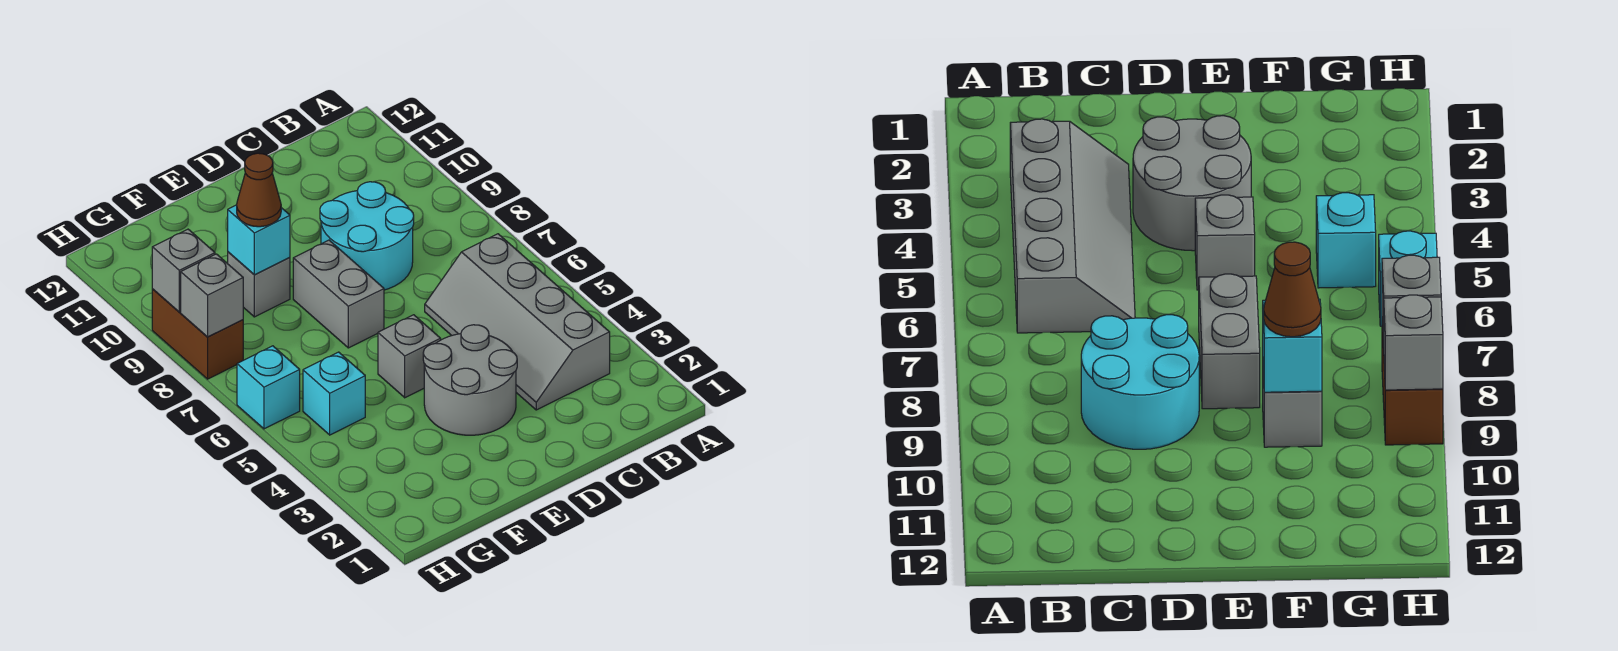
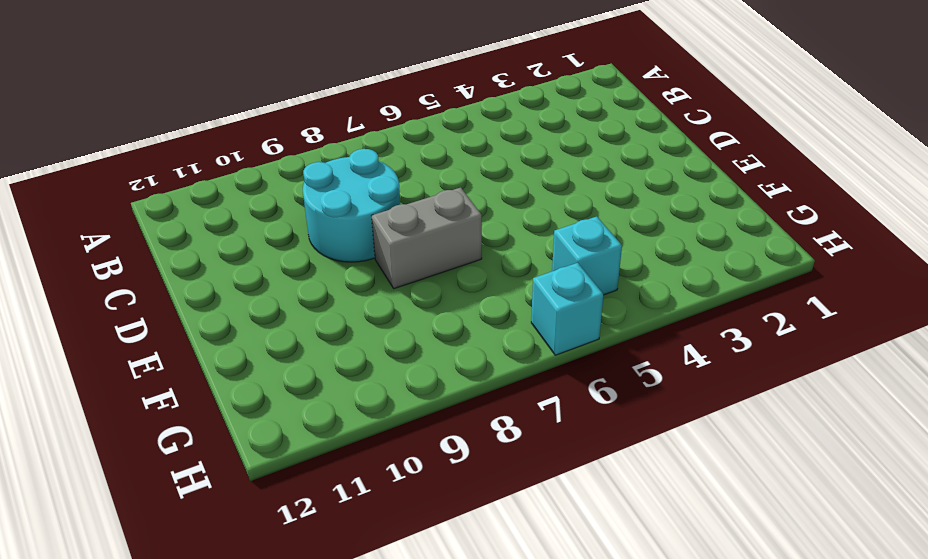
none -> grey slope B3:C6 level 1 top B
none -> grey round brick D3:E4 level 1
none -> grey brick E5 level 1

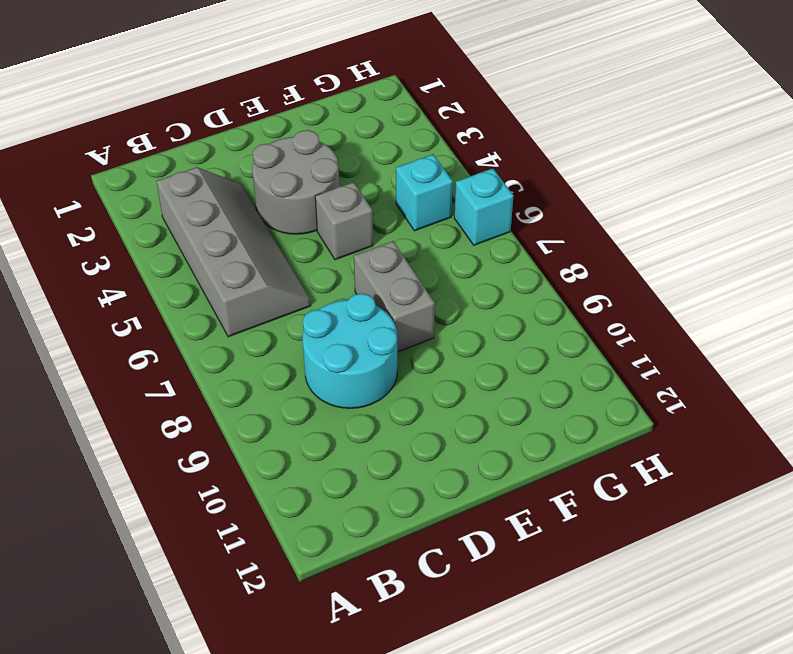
none -> grey brick F9 level 1
none -> brown brick H8:H9 level 1
none -> cyan brick F9 level 2

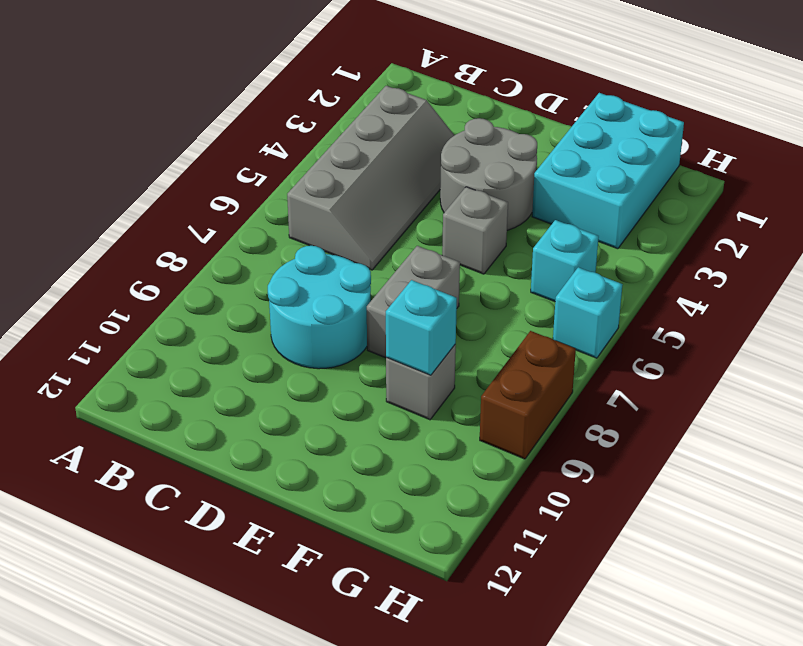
cyan brick F1:G3 level 1 -> none
none -> grey brick H8 level 2
none -> grey brick H9 level 2
none -> brown cone F9 level 3

